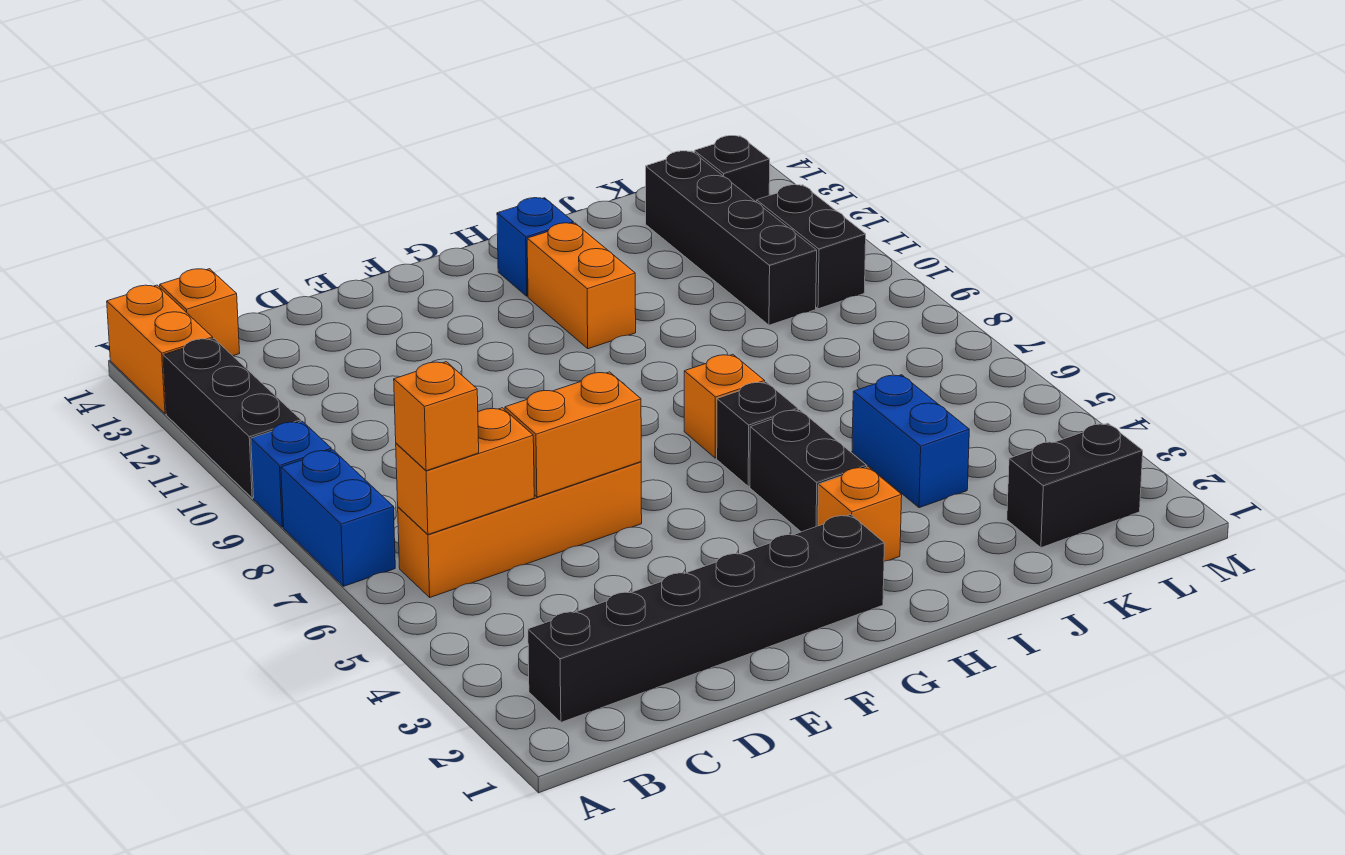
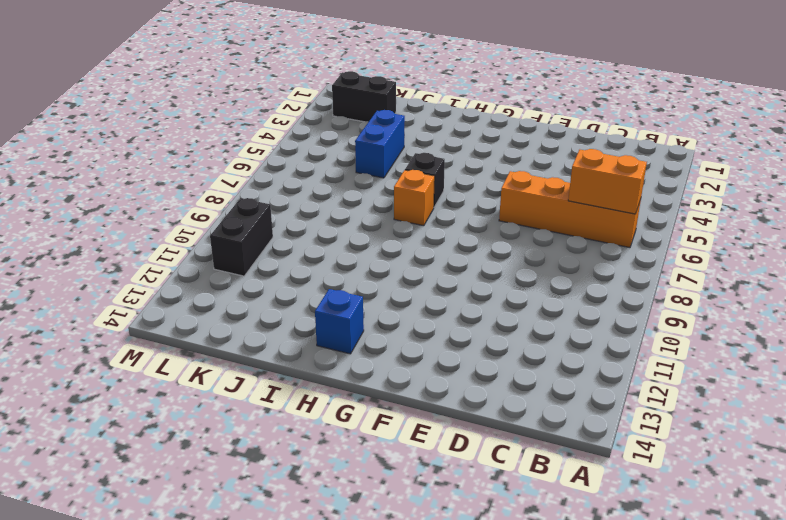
none -> blue brick A7:A8 level 1
none -> blue brick A9 level 1
none -> black brick A10:A12 level 1

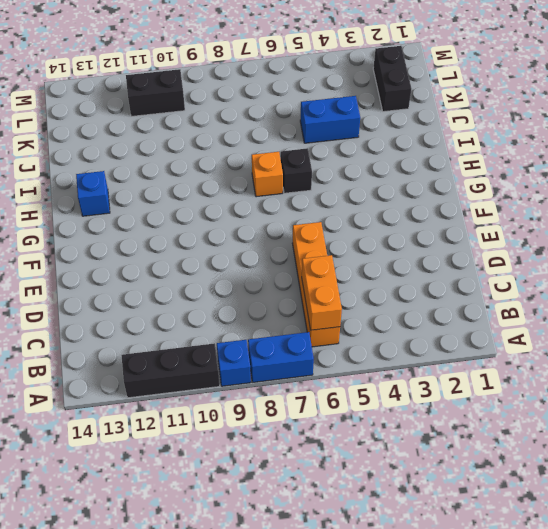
none -> orange brick A13:A14 level 1
none -> black brick B2:G2 level 1
none -> orange brick B14 level 1

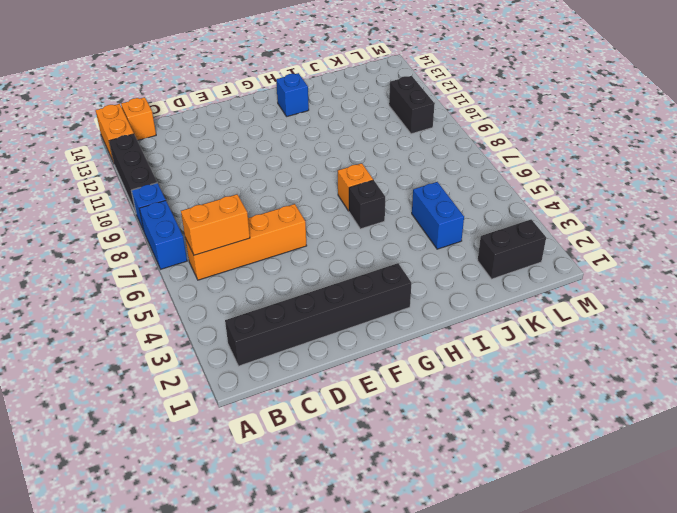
none -> orange brick H3 level 1
none -> black brick H4:H5 level 1
none -> orange brick H11:H12 level 1

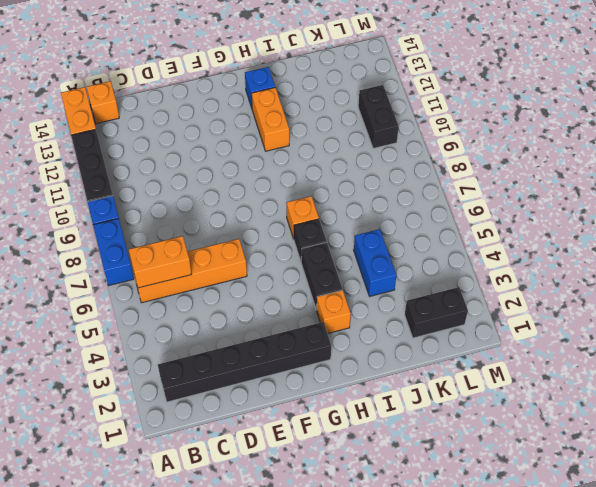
none -> black brick K10:K13 level 1
none -> black brick L13 level 1
none -> orange brick D6:E6 level 2

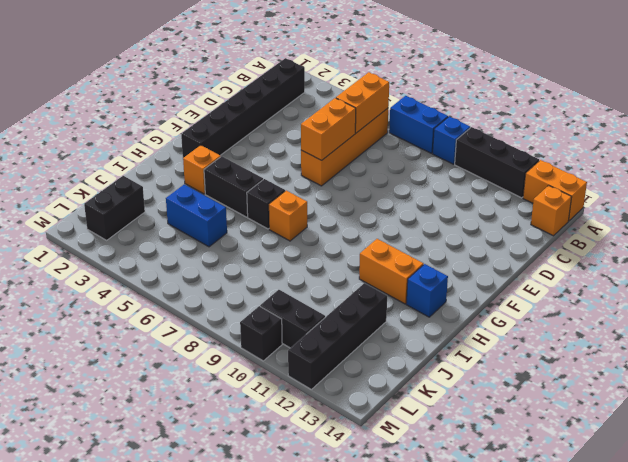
black brick J12:M12 level 1 -> black brick K10:K13 level 1
black brick M10 level 1 -> black brick L13 level 1
none -> orange brick B6 level 3

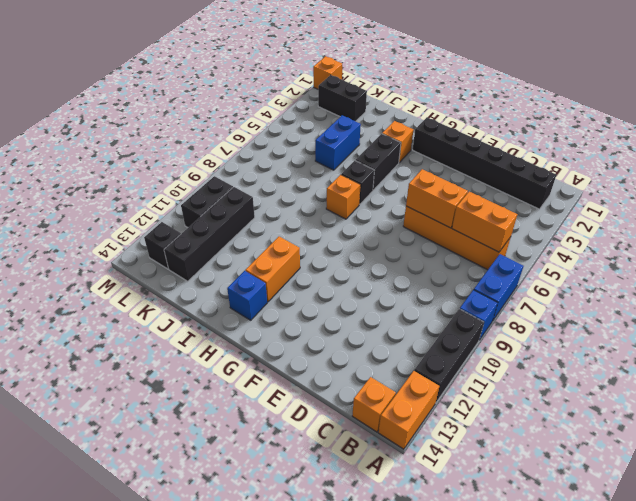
orange brick M1 level 1 -> orange brick B6 level 3

